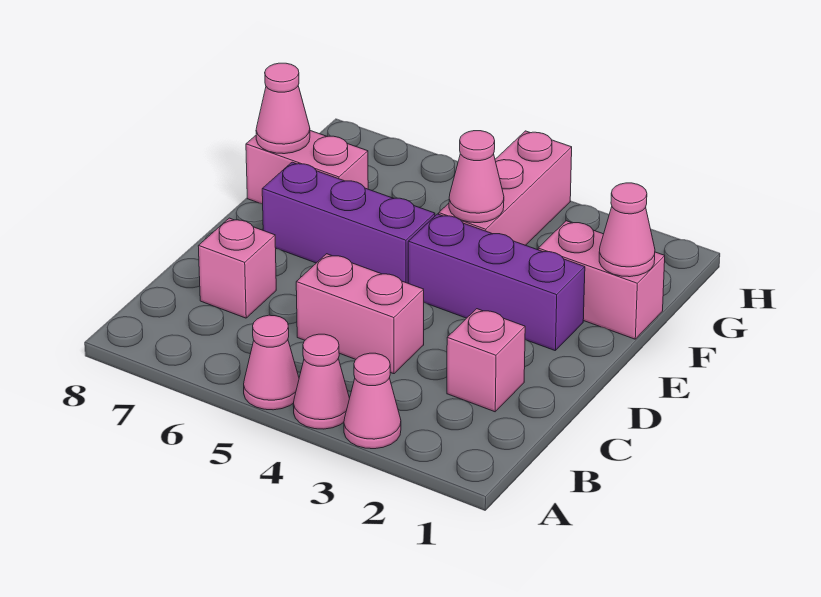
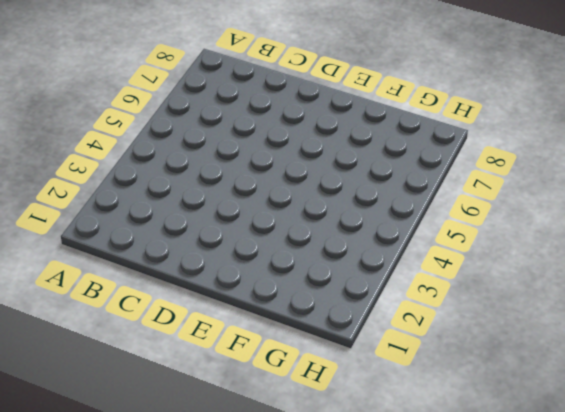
none -> pink cone A3 level 1
none -> pink cone A4 level 1
none -> pink cone A5 level 1

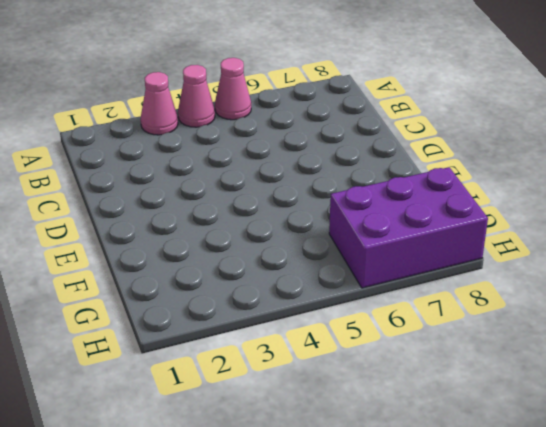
purple brick G6:H8 level 1 -> none
none -> pink brick C2 level 1
none -> pink brick C4:C5 level 1
none -> pink brick C7 level 1

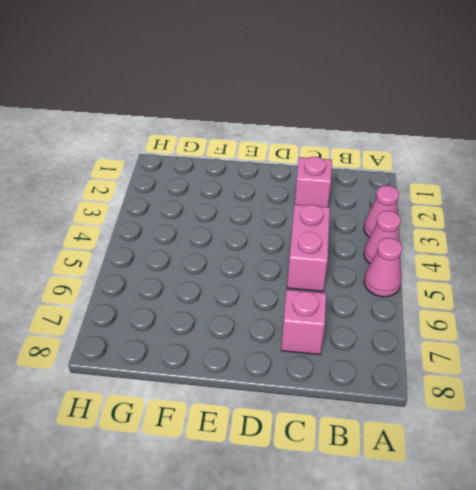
none -> purple brick E2:E4 level 1
none -> purple brick E5:E7 level 1
none -> pink brick F1:F2 level 1

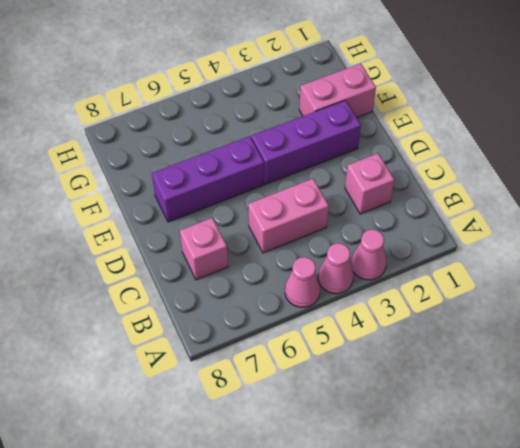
none -> pink brick F4:H4 level 1
none -> pink brick F7:F8 level 1
none -> pink cone F1 level 2

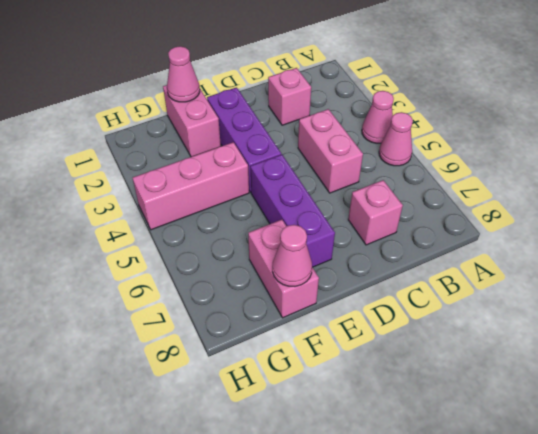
none -> pink cone A3 level 1
none -> pink cone F4 level 2

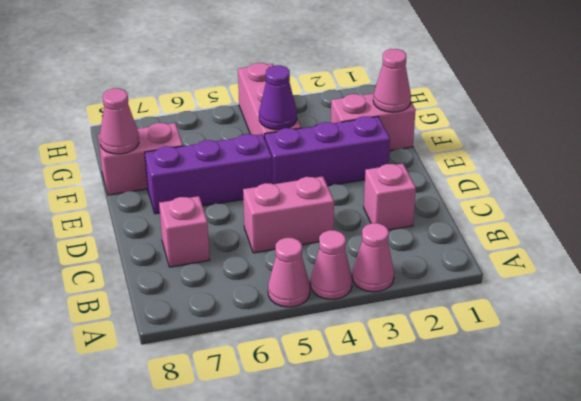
purple cone F4 level 2 -> pink cone F4 level 2

